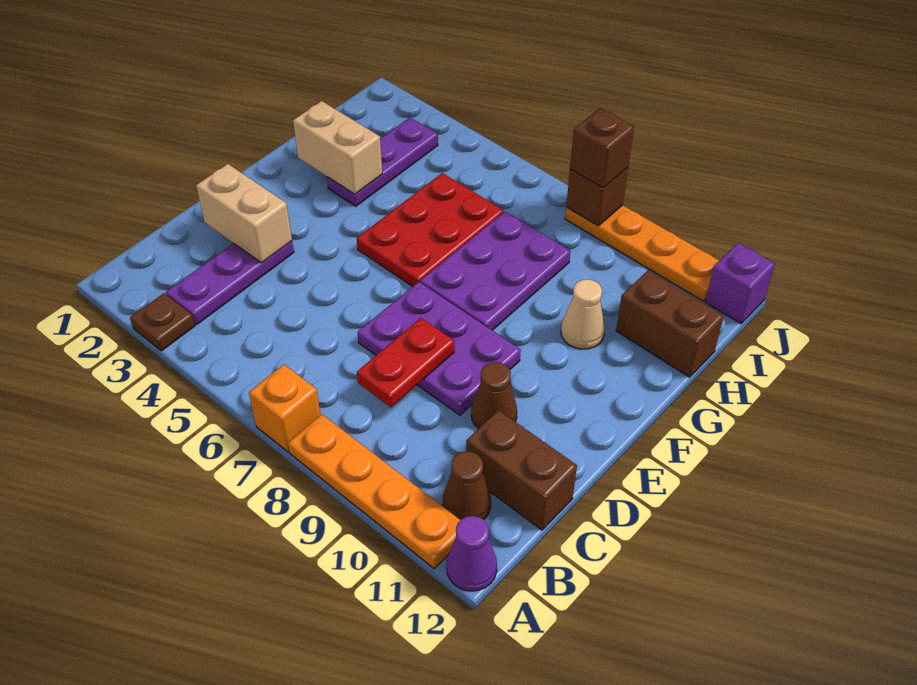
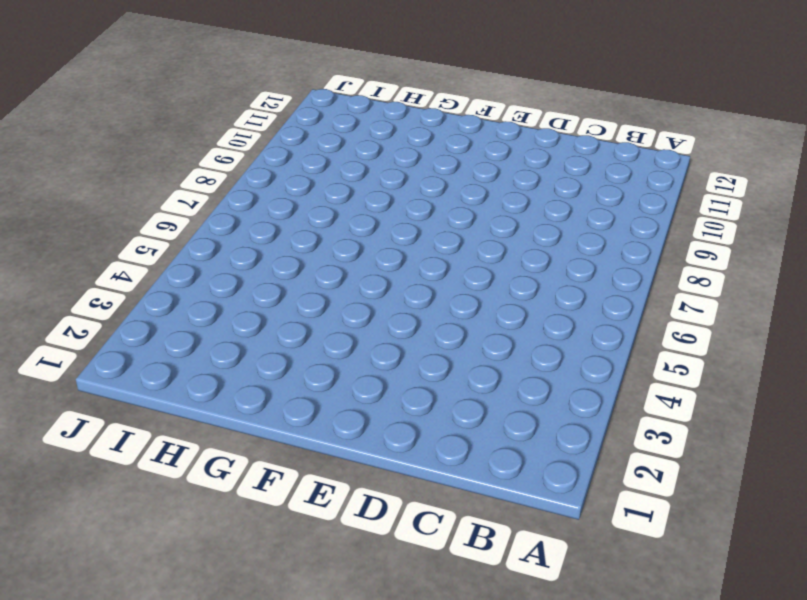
none -> brown plate A3 level 1
none -> orange brick A7 level 1
none -> orange plate A8:A11 level 1

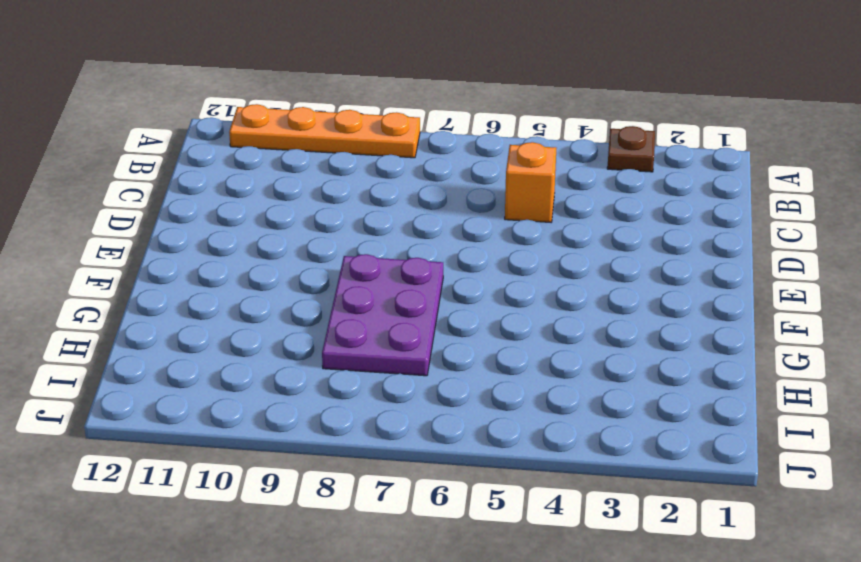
orange brick C5 level 1 -> orange brick A7 level 1
none -> purple cone A12 level 1
none -> purple plate B3:D3 level 1
none -> brown cone B11 level 1

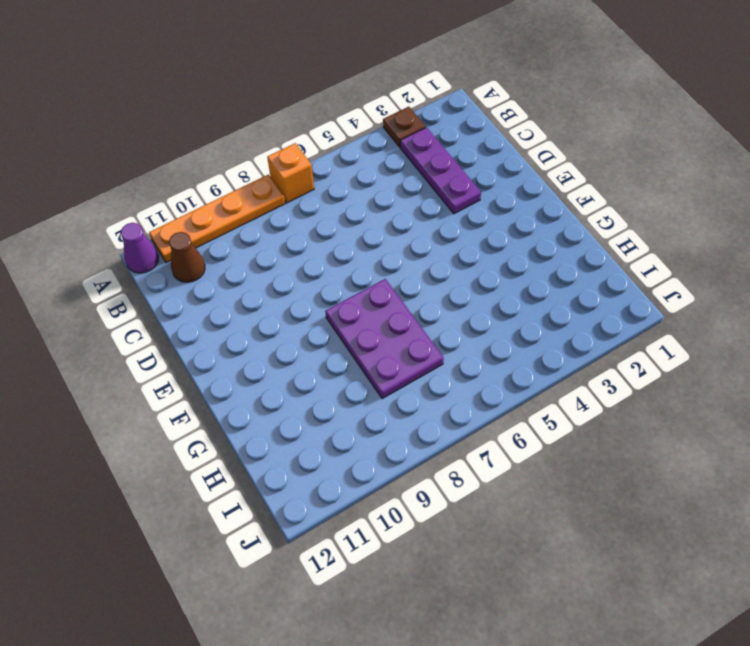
none -> brown brick C11:C12 level 1
none -> purple plate D7:E9 level 1
none -> brown cone D10 level 1

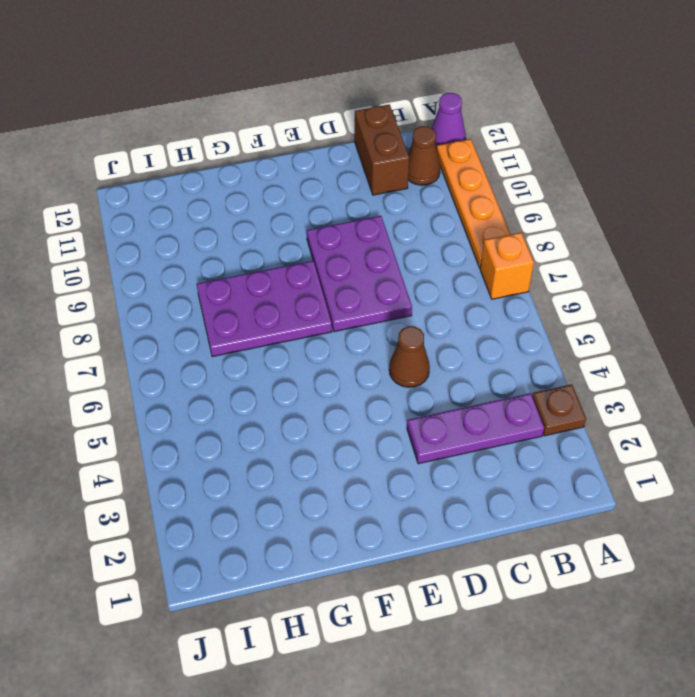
brown cone D5 level 1 -> brown cone D10 level 1
none -> red plate F5:H6 level 1
none -> purple plate G3:I3 level 1
none -> tan cone G10 level 1

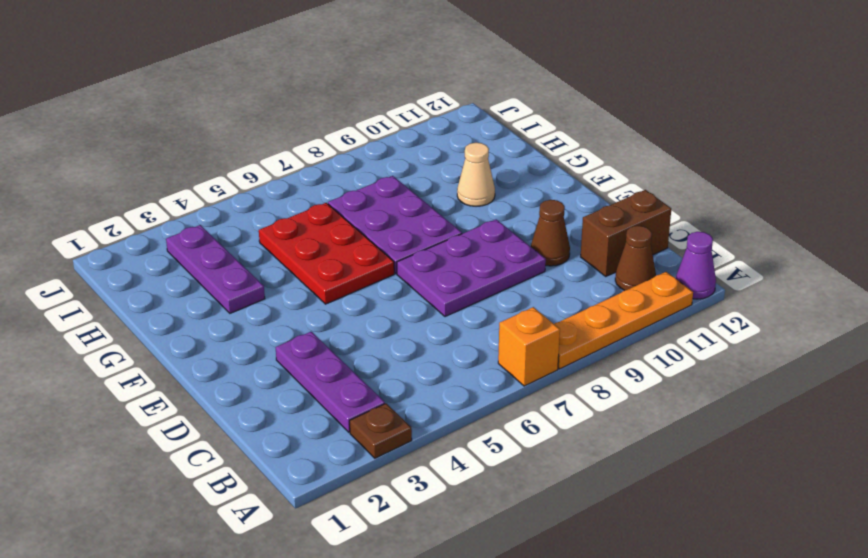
none -> brown brick H11:H12 level 1
none -> orange plate J8:J11 level 1
none -> purple brick J12 level 1

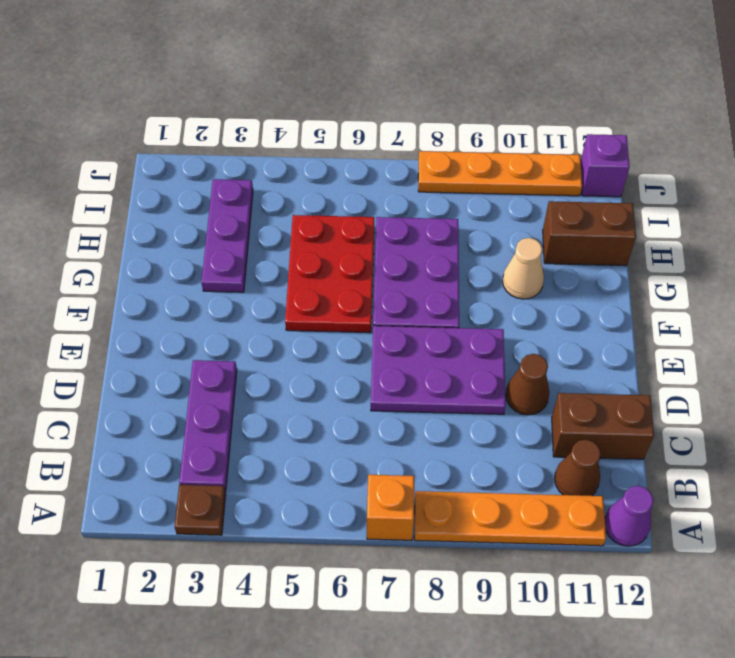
none -> red plate C8:D8 level 2
none -> tan brick D2:D3 level 2
none -> tan brick G2:G3 level 2

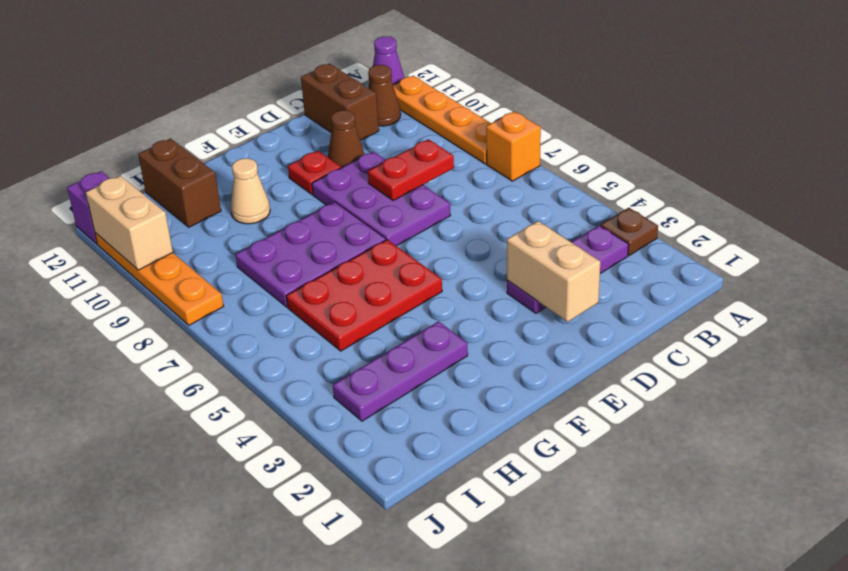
red plate E10 level 1 -> none
tan brick J10:J11 level 2 -> tan brick G2:G3 level 2
none -> brown brick J8 level 2
none -> brown brick J8 level 3

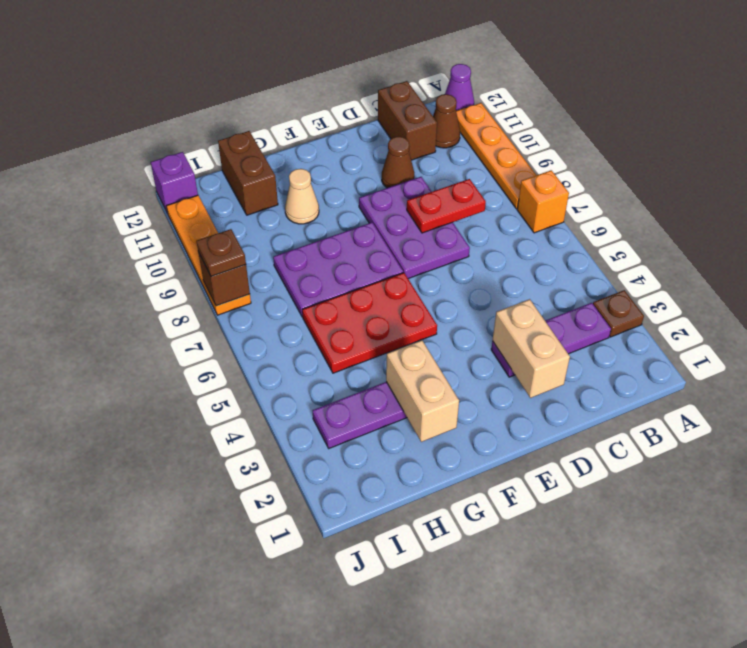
brown plate J8 level 3 -> brown brick J8 level 3

